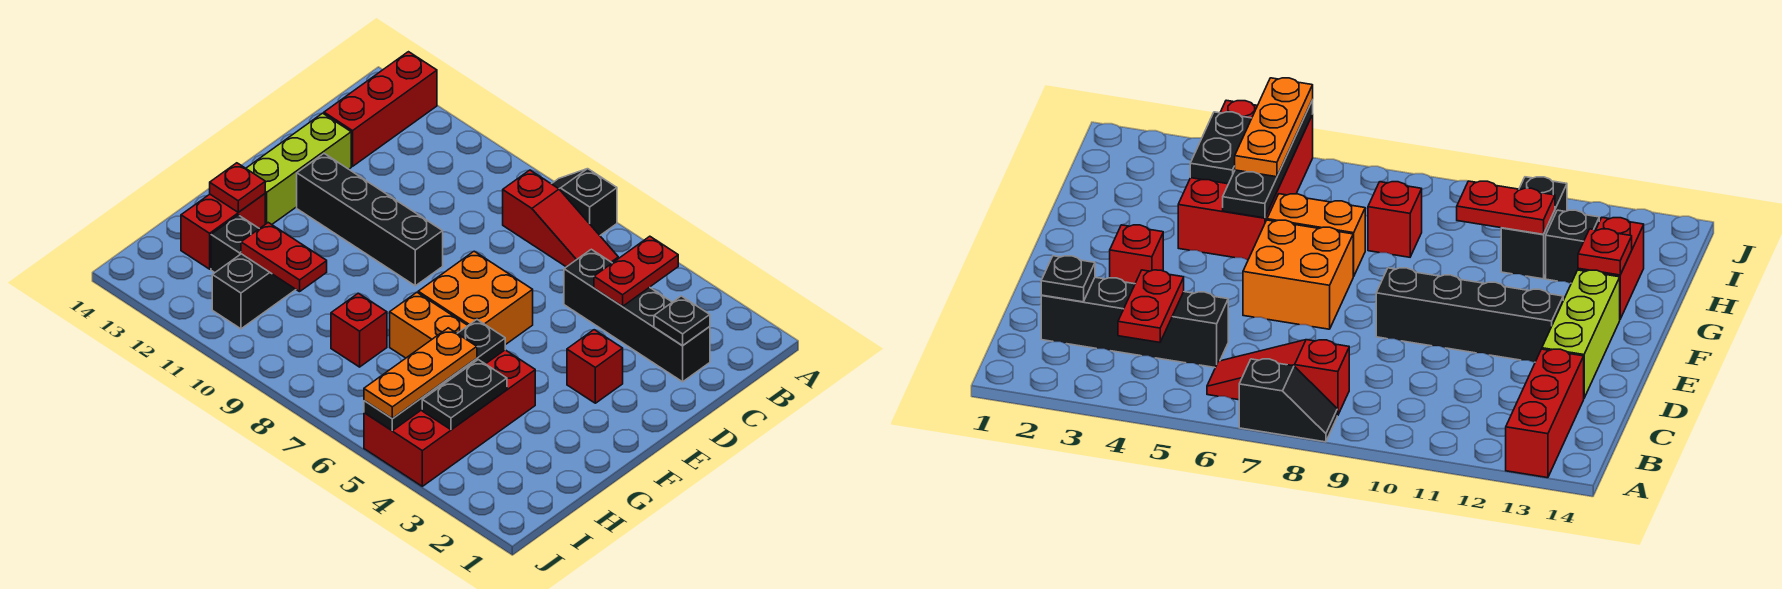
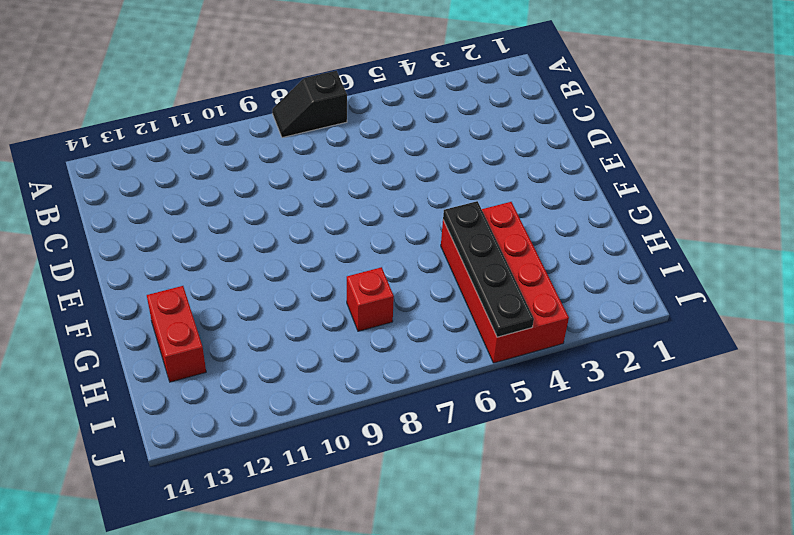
none -> red brick A13:C13 level 1
none -> red slope B6:B8 level 1 top 8
none -> black brick C2:C5 level 1

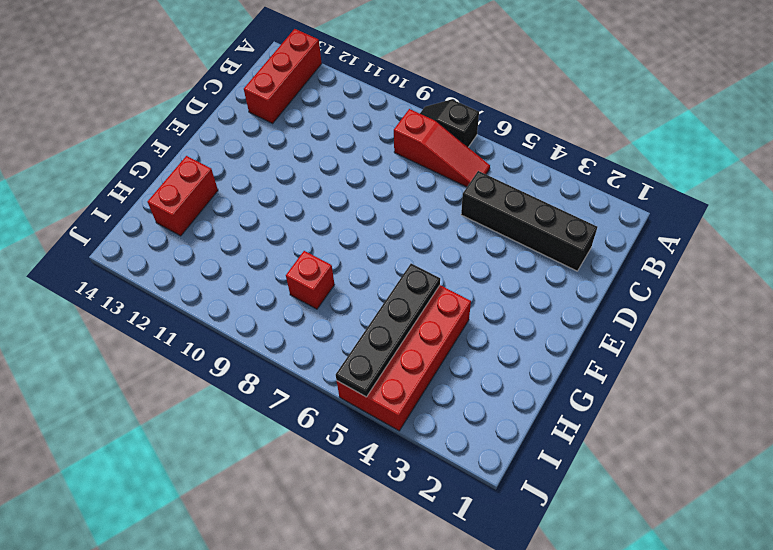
none -> lime brick D13:F13 level 1
none -> red brick E3 level 1
none -> orange brick E6:F7 level 1

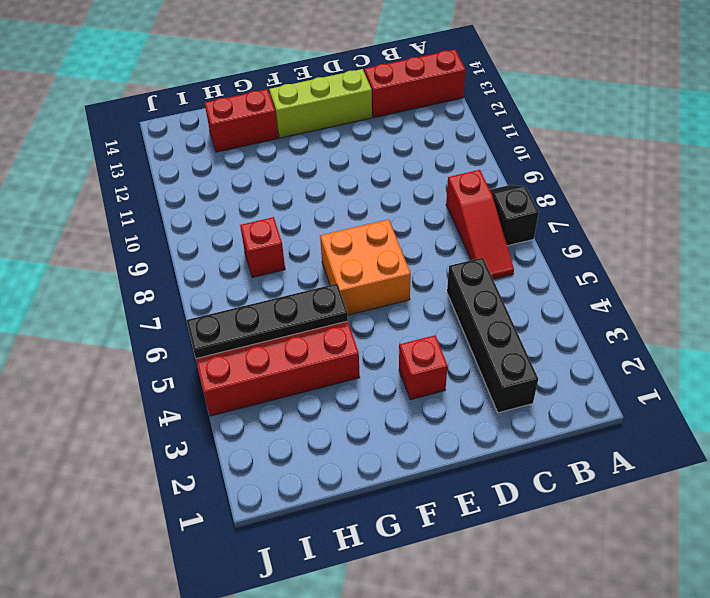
none -> black brick E9:E12 level 1
none -> orange brick G6:G7 level 1
none -> black brick H11:I11 level 1

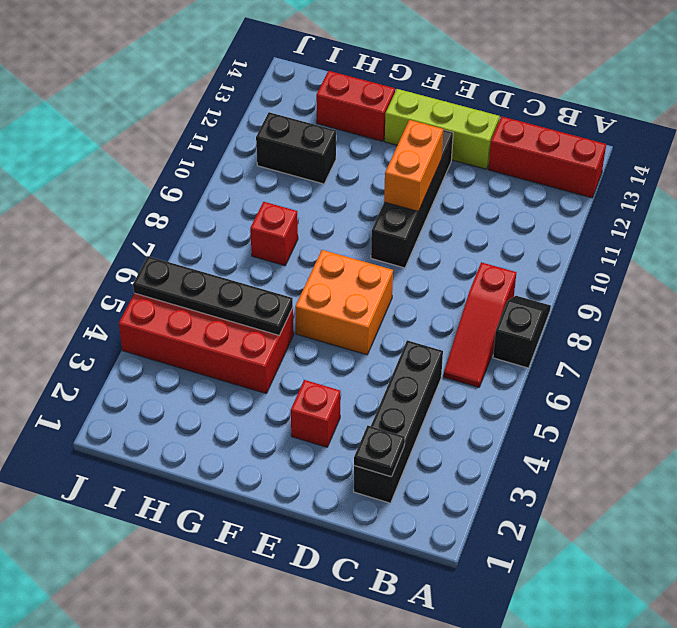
orange brick E10:E11 level 2 -> orange brick G6:G7 level 1
none -> black brick H12 level 1
none -> red plate B4:C4 level 2
none -> red plate G13 level 2

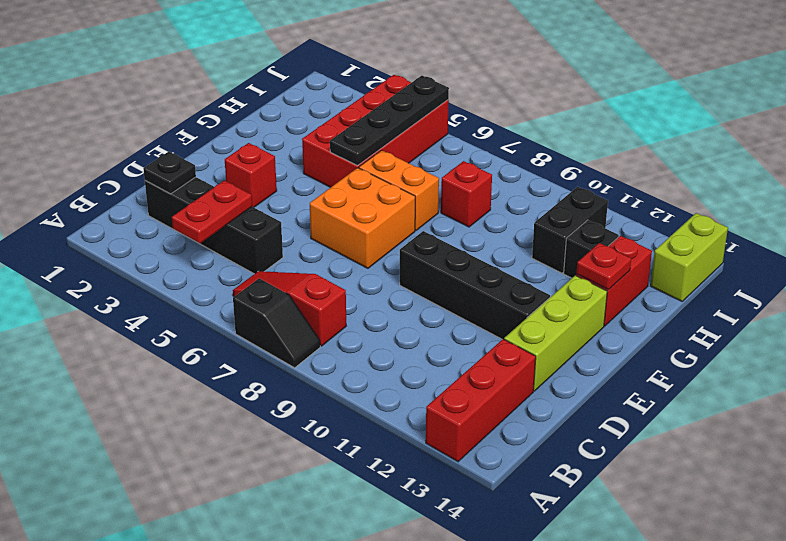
lime brick I14:J14 level 1 -> none
none -> black plate H4:I4 level 2
none -> red plate H10:H11 level 2
none -> orange plate H5:J5 level 3

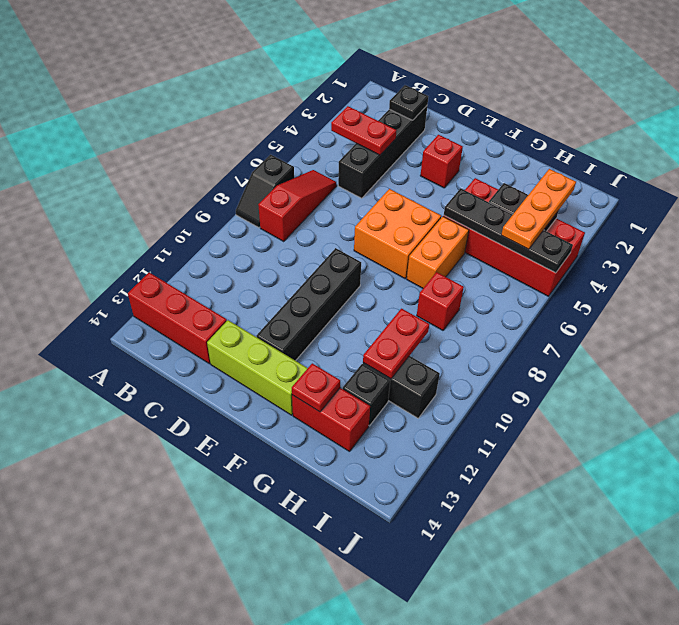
orange plate I3:I5 level 3 -> orange plate H5:J5 level 3

